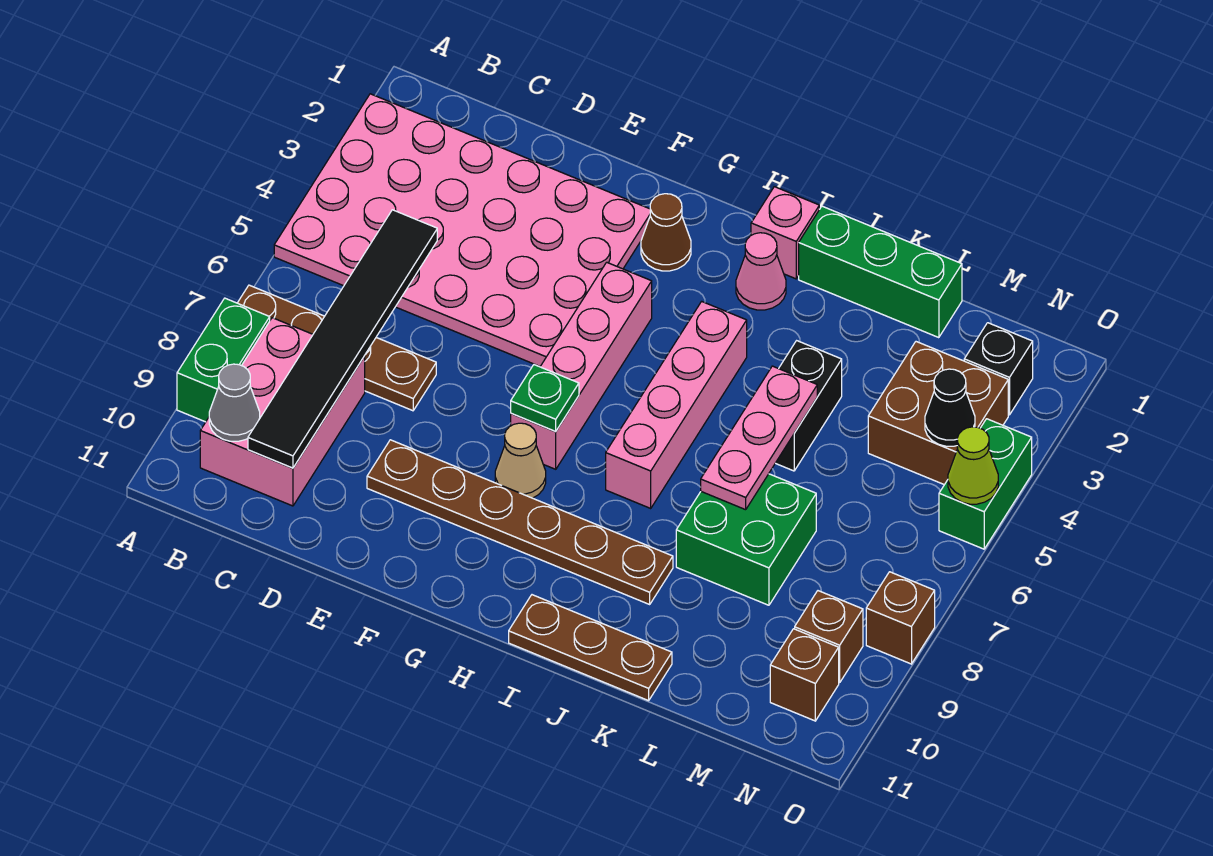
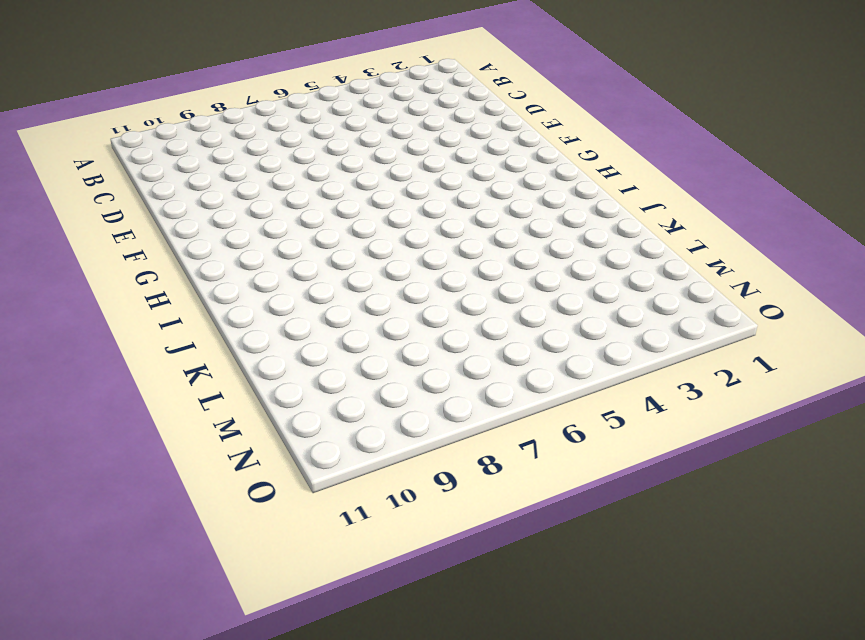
none -> pink plate A2:F5 level 1
none -> brown plate A7:D7 level 1
none -> green brick A8:A9 level 1

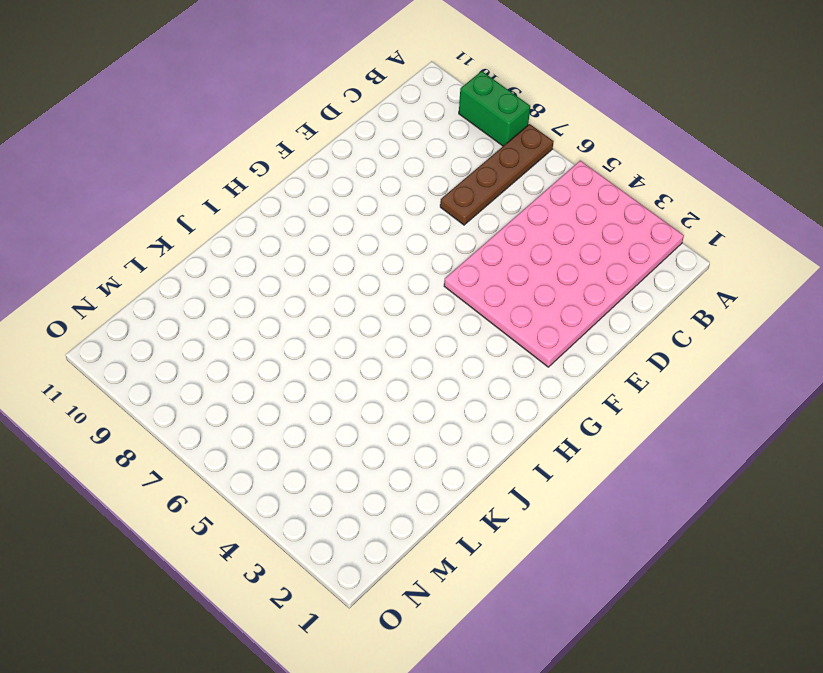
none -> pink brick B8:C10 level 1
none -> brown plate E9:J9 level 1
none -> brown cone G2 level 1

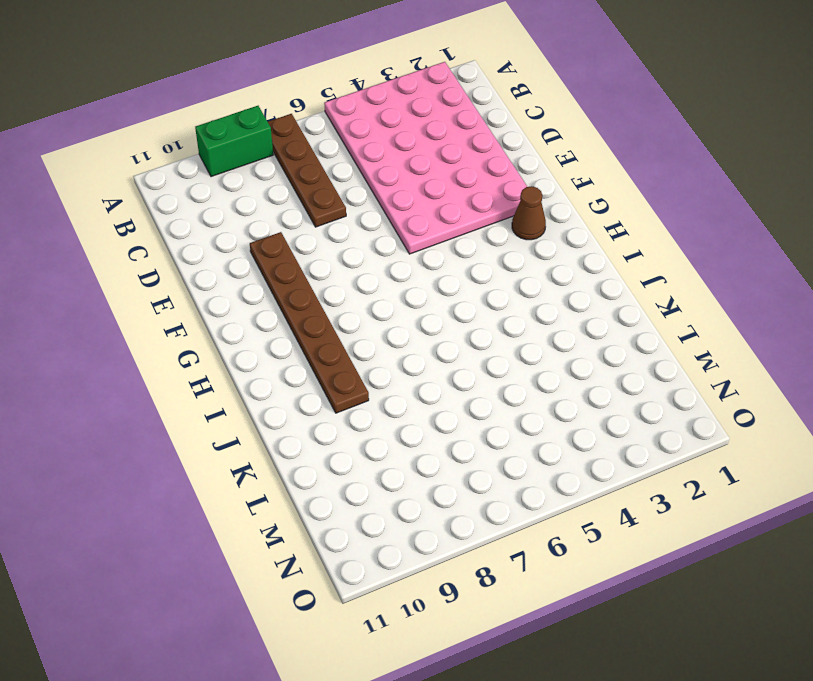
none -> pink brick B8:C10 level 1
none -> pink brick G4:G7 level 1
none -> tan cone G8 level 1

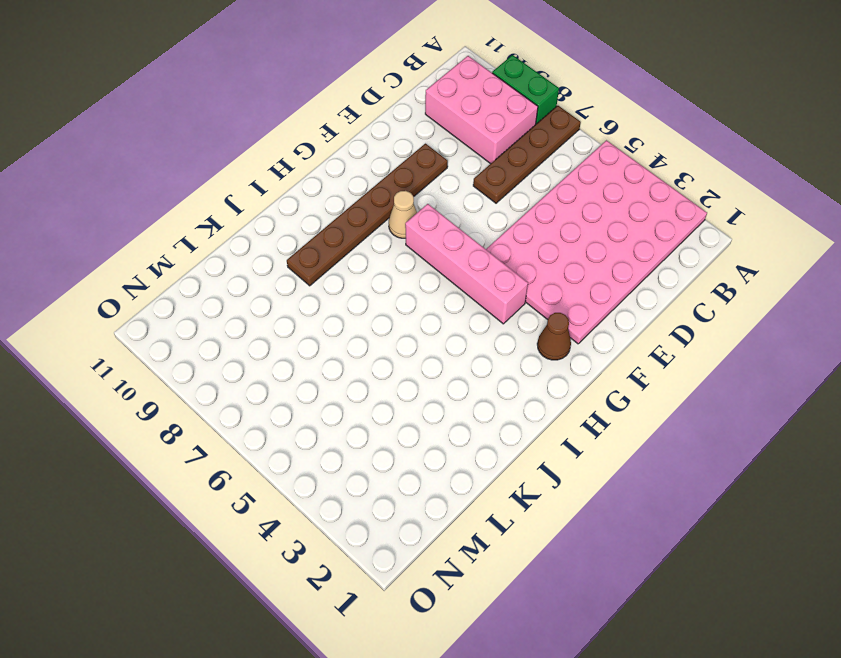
none -> pink brick I1 level 1
none -> pink cone I2 level 1
none -> pink brick I4:I7 level 1

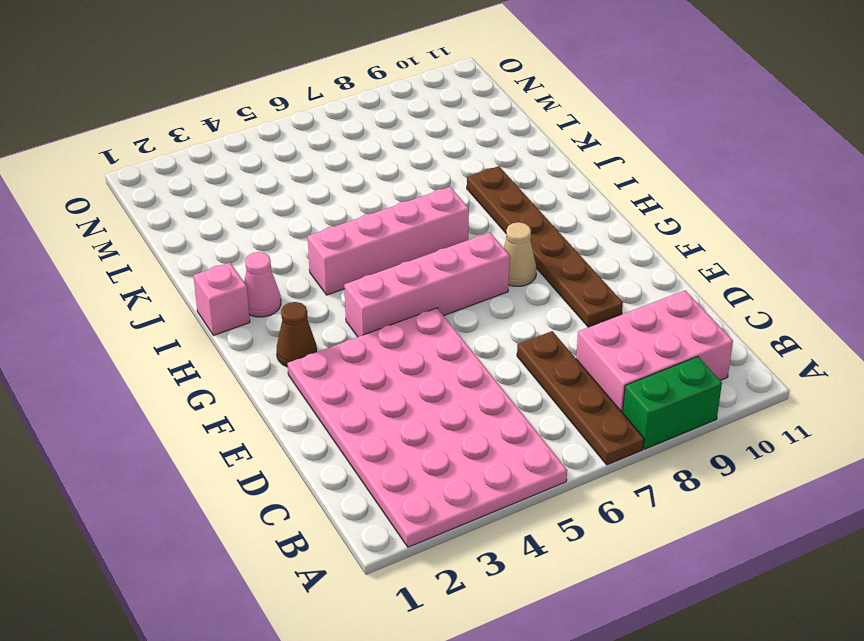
none -> brown plate I11:K11 level 1
none -> green brick J1:L1 level 1
none -> black brick K4:K5 level 1

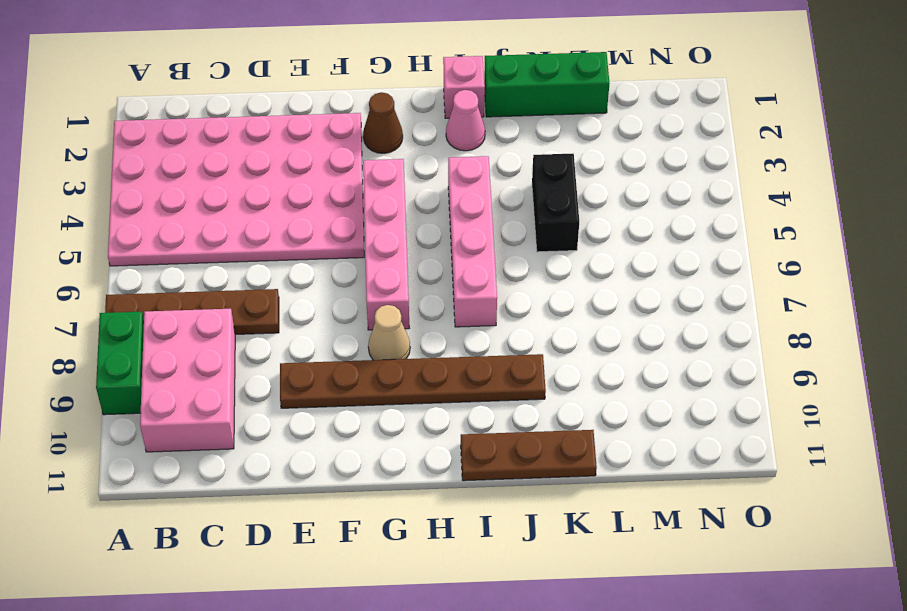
none -> green brick K7:L8 level 1
none -> brown brick M3:N4 level 1
none -> black brick N2 level 1

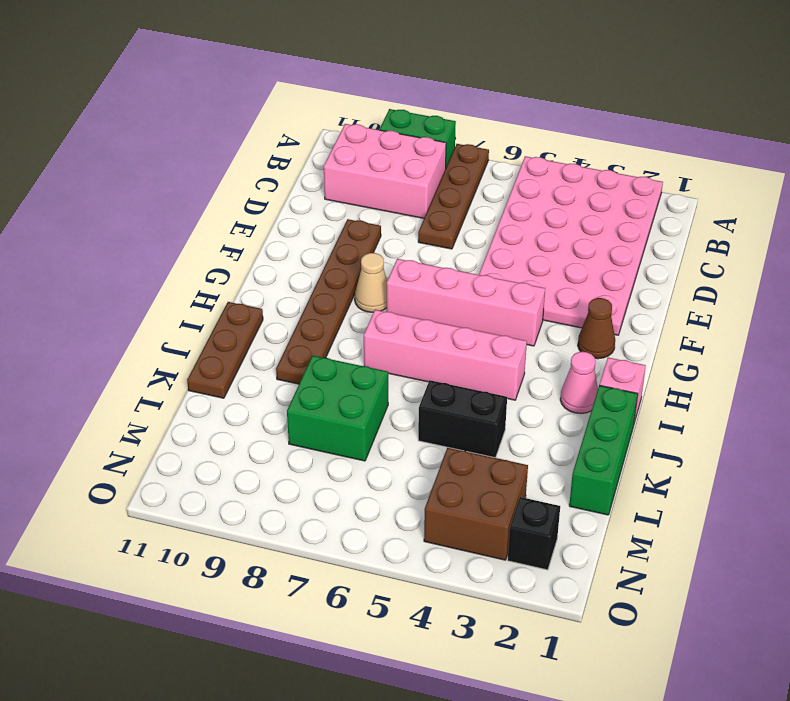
none -> brown brick N9 level 1
none -> brown brick N10 level 1
none -> green brick O4:O5 level 1

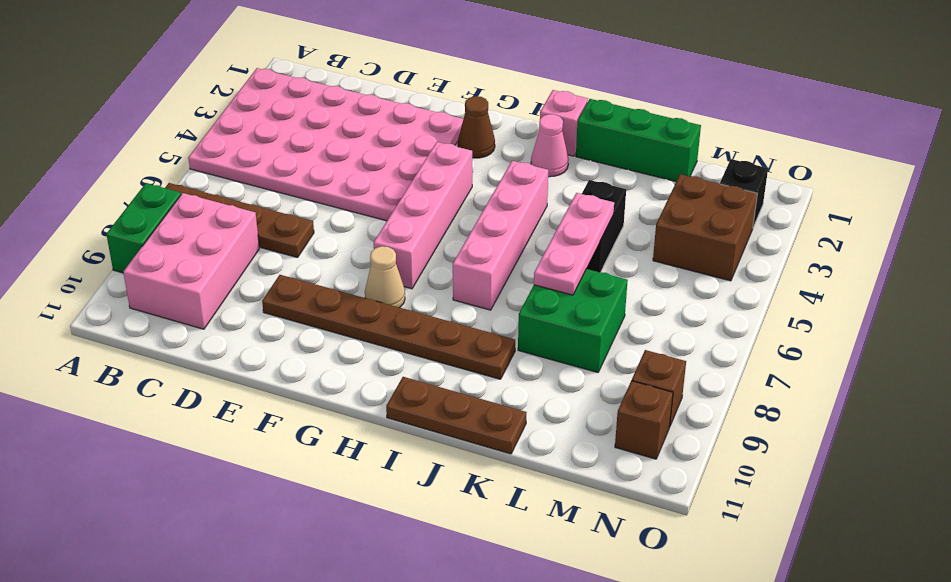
none -> green brick O4:O5 level 1
none -> brown brick O8 level 1
none -> grey cone B10 level 2

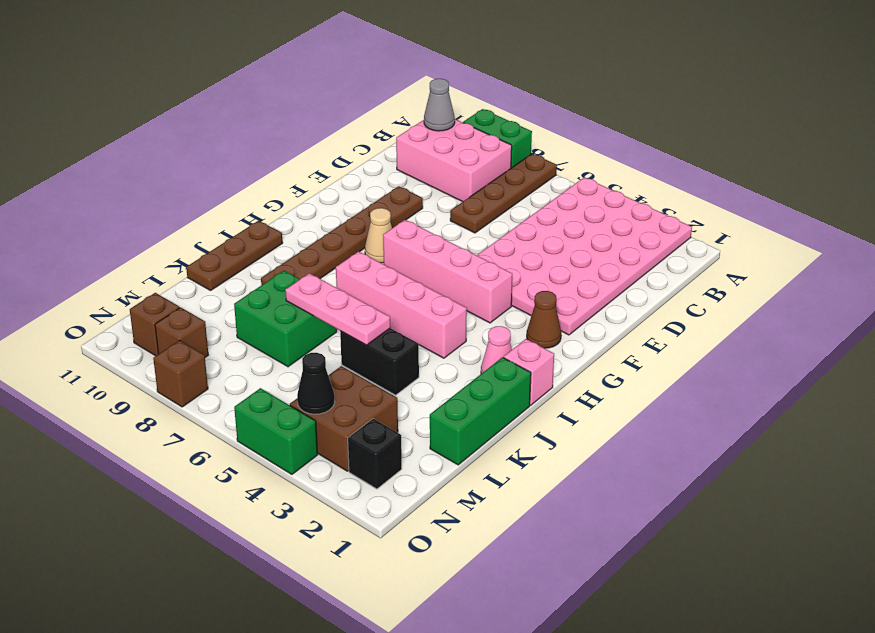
none -> black tile C5:C10 level 2
none -> green plate G7 level 2
none -> lime cone O5 level 2

